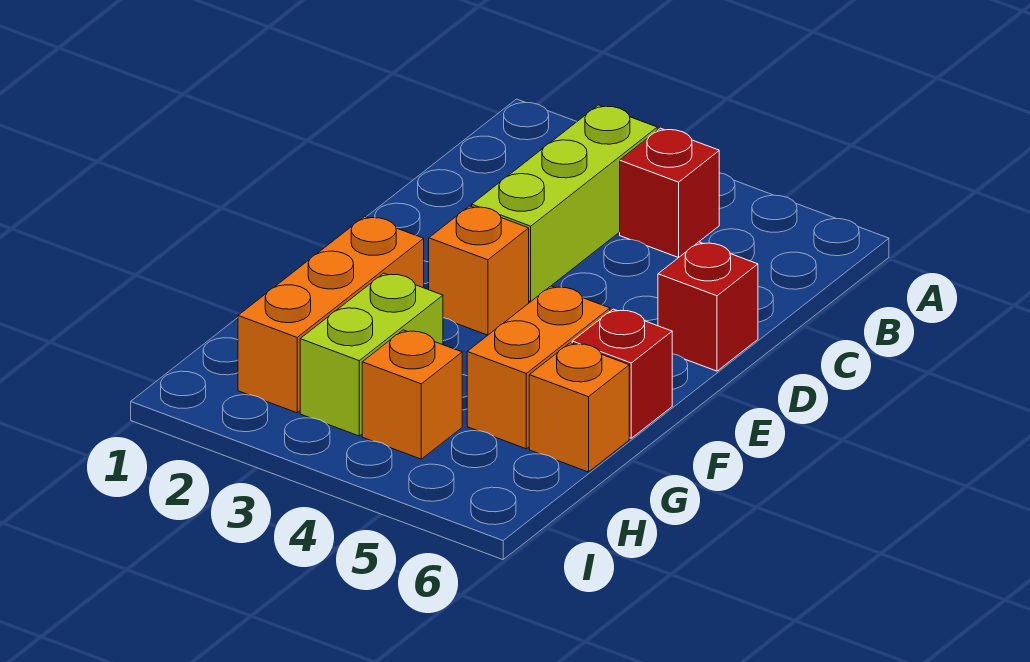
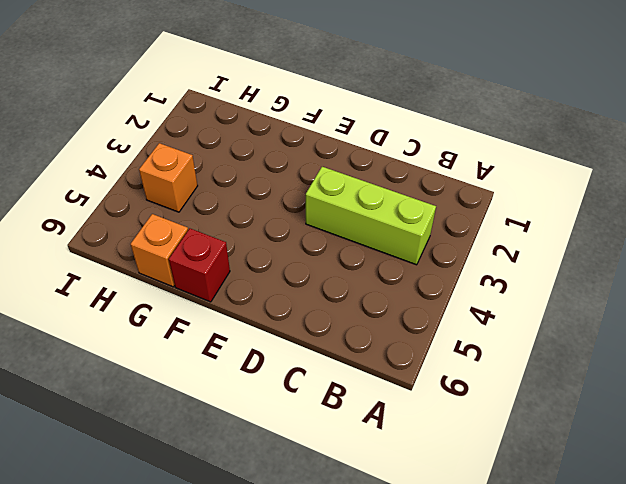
none -> red brick B4 level 1
none -> red brick D6 level 1

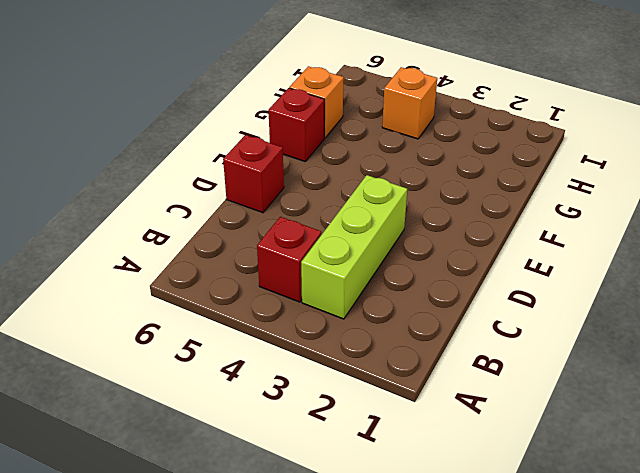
none -> orange brick E3 level 1
none -> orange brick F2:H2 level 1

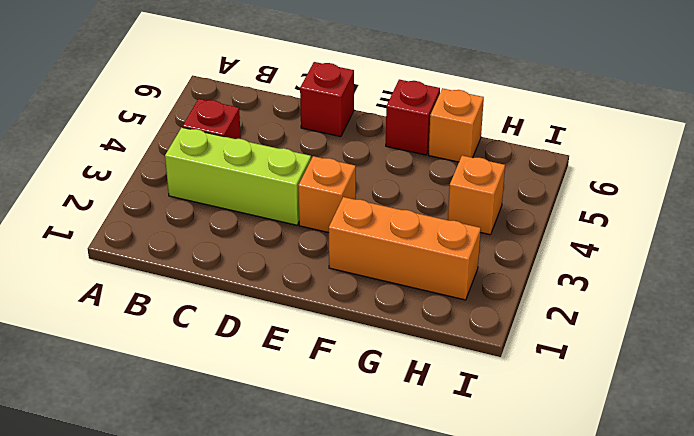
none -> orange brick F5:G5 level 1
none -> lime brick G3:H3 level 1

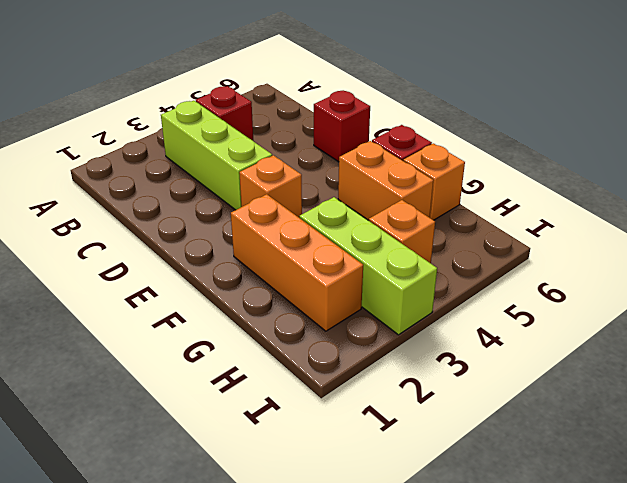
lime brick G3:I3 level 1 -> lime brick G3:H3 level 1

